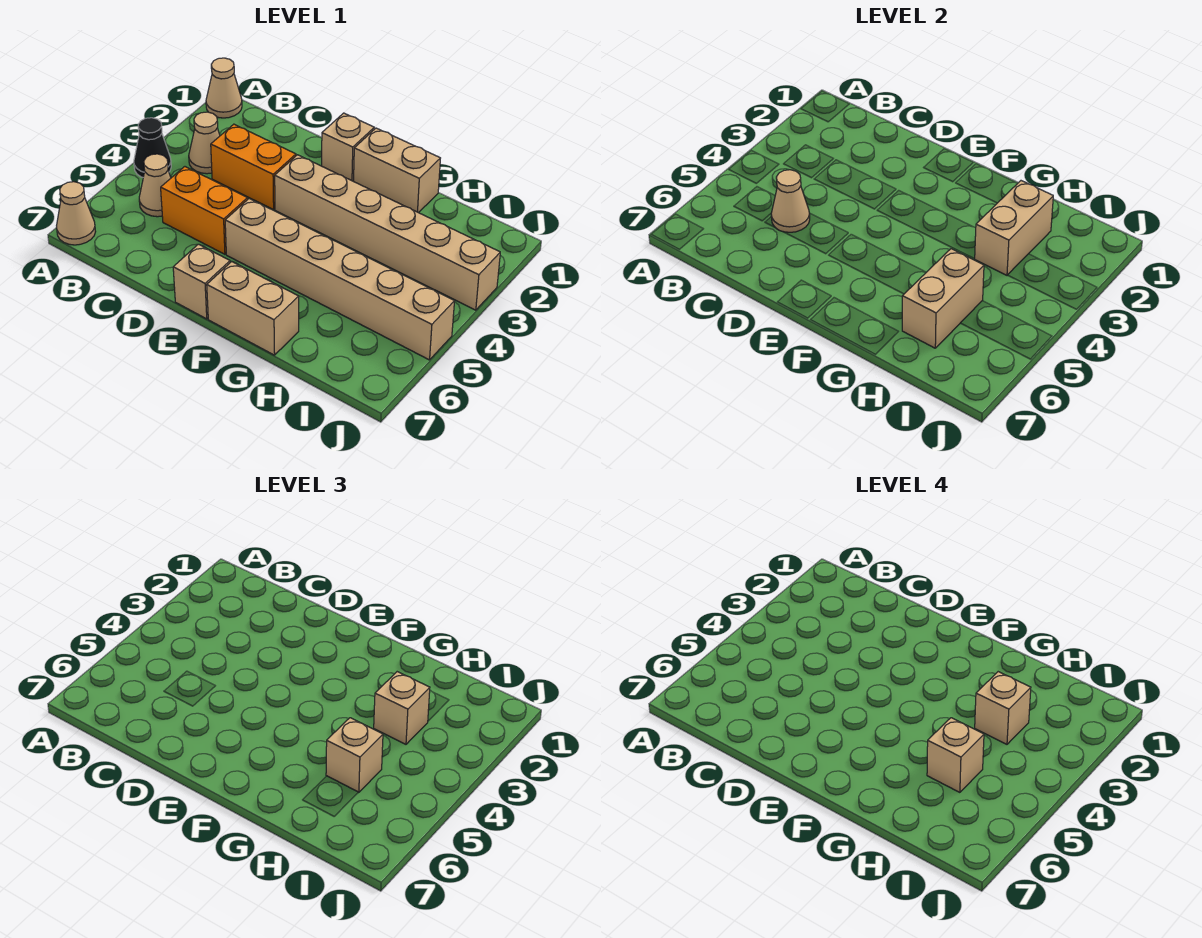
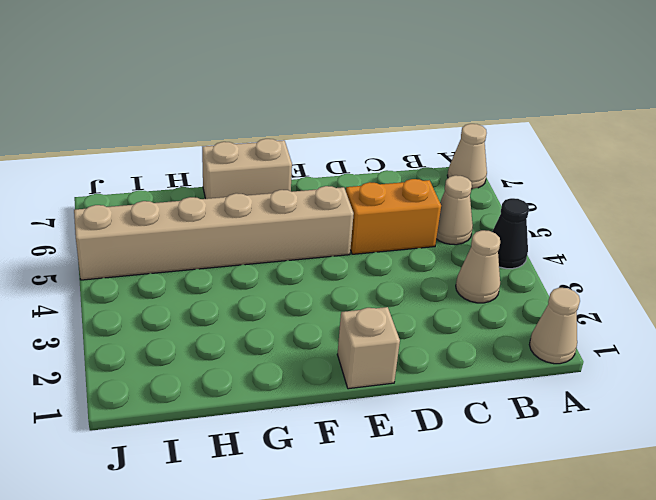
none -> orange brick C3:D3 level 1
none -> tan brick E3:J3 level 1
none -> tan brick E7 level 1

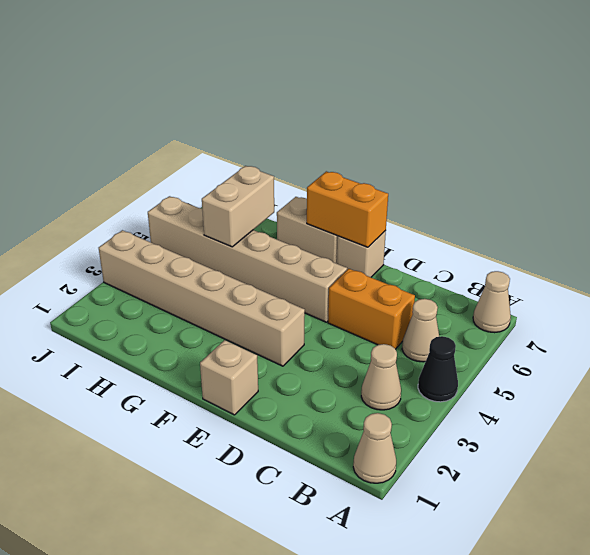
orange brick E7:F7 level 2 -> orange brick C3:D3 level 1
none -> tan brick F1:G1 level 1
none -> tan cone C5 level 2
none -> tan brick H2:H3 level 2

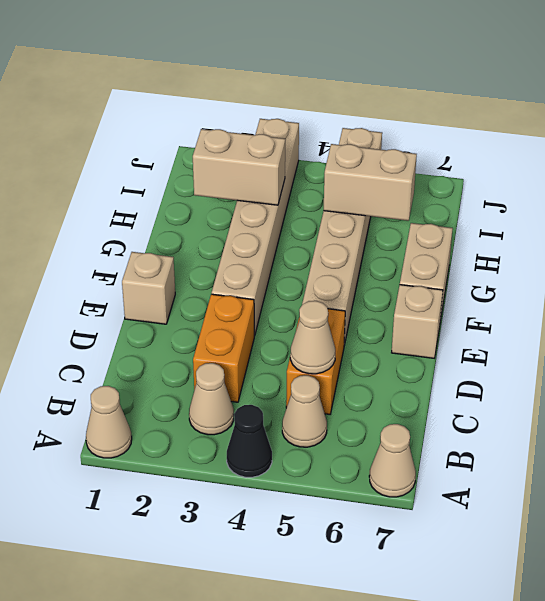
none -> tan brick F1:G1 level 1
none -> tan brick H3 level 3
none -> tan brick H5 level 3

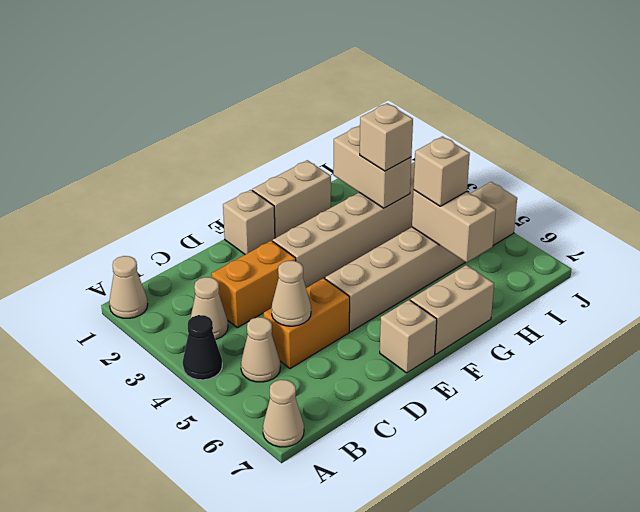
none -> tan brick H3 level 4
none -> tan brick H5 level 4

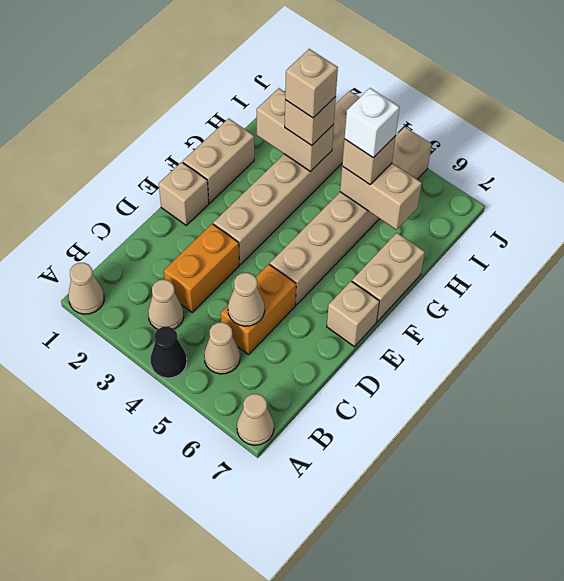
white brick H5 level 4 -> tan brick H5 level 4

